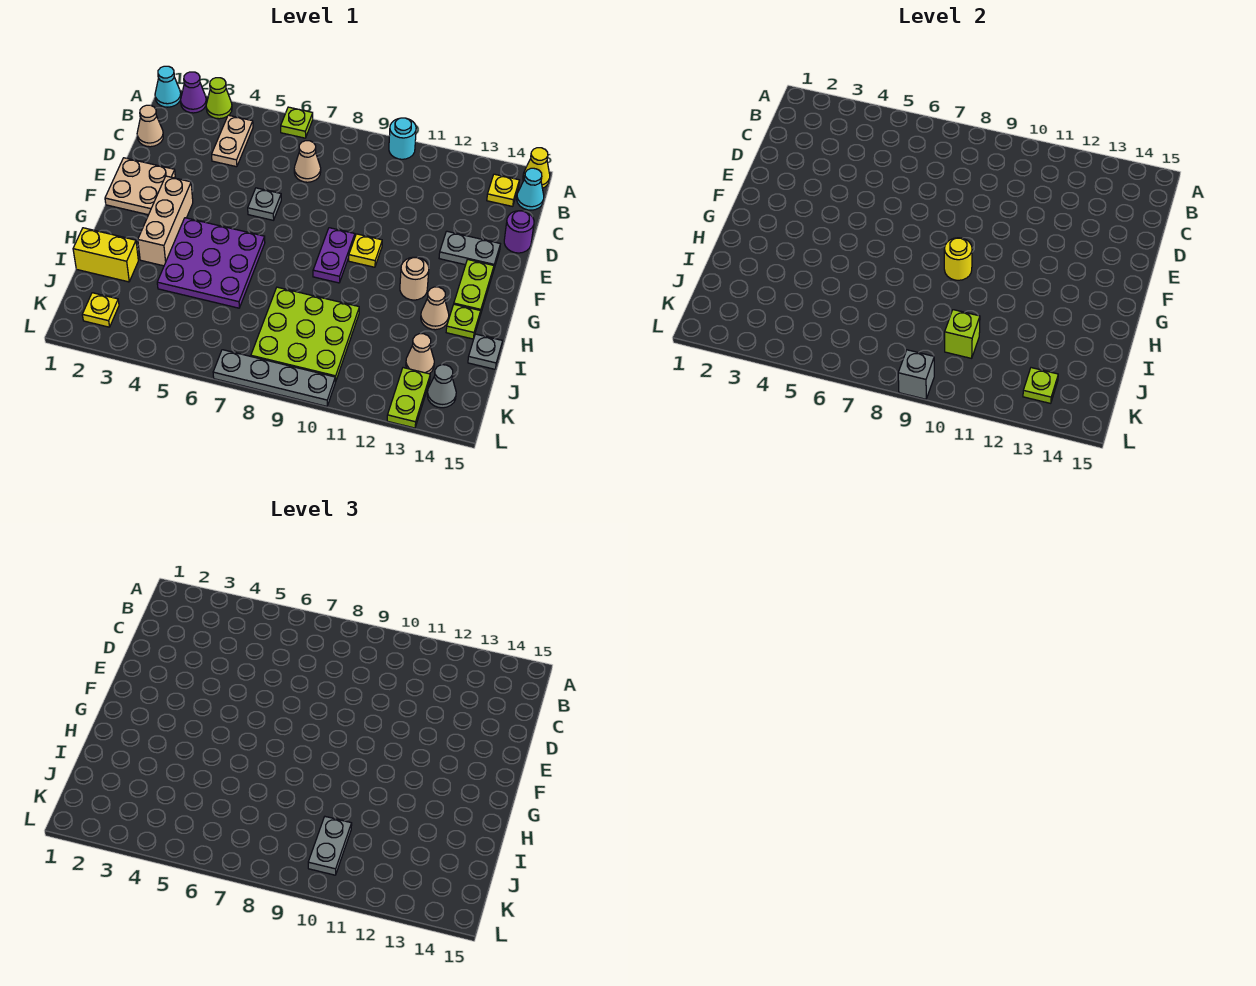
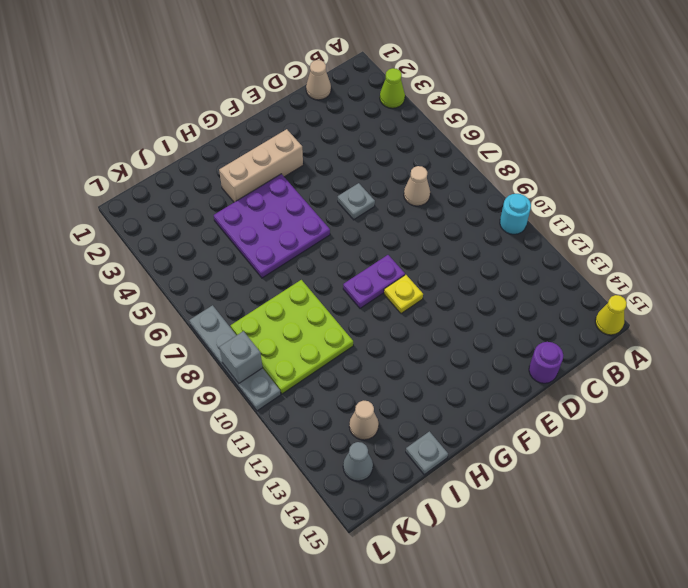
none -> cyan cone A1 level 1
none -> purple cone A2 level 1
none -> lime plate A6 level 1
none -> tan plate B4:C4 level 1

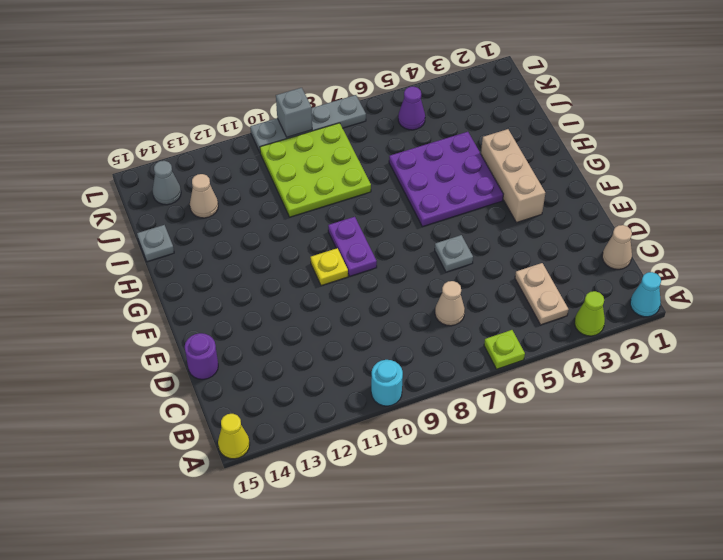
purple cone K5 level 1 -> purple cone A2 level 1
none -> yellow plate B14 level 1
none -> cyan cone B15 level 1
none -> tan plate E1:F2 level 1
none -> grey plate E13:E14 level 1

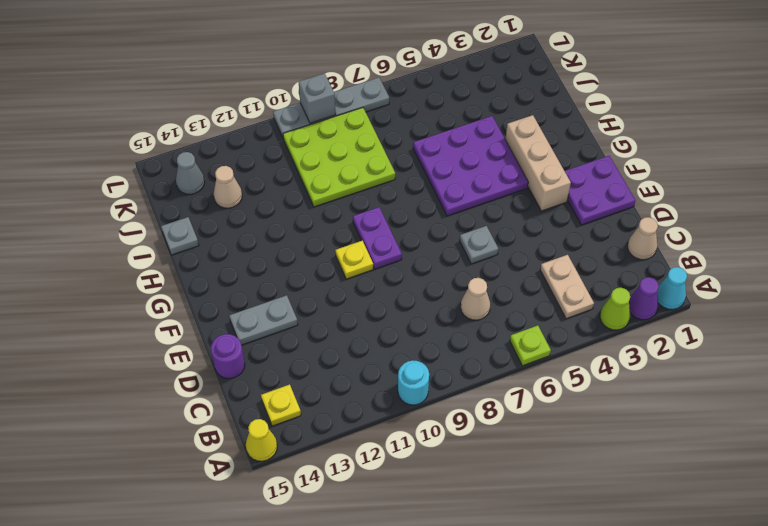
purple plate E1:F2 level 1 -> tan plate E1:F2 level 1
none -> cyan cone B15 level 1
none -> lime plate F14:G14 level 1
none -> tan round brick G12 level 1
none -> tan cone H13 level 1

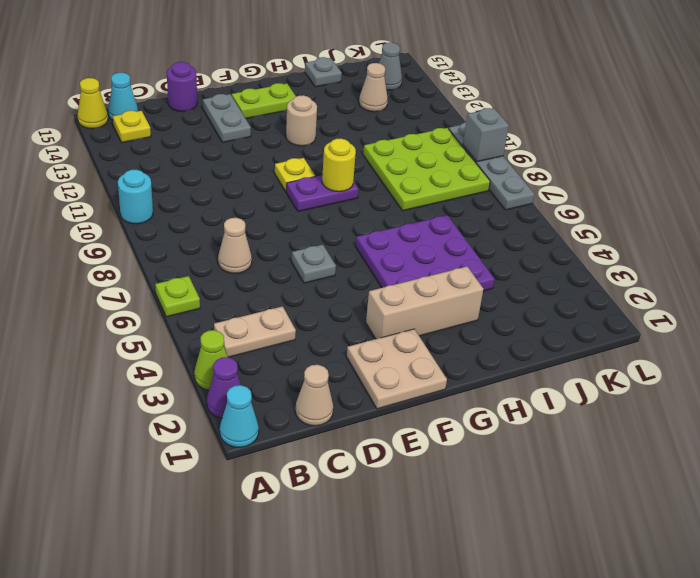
none -> tan cone H13 level 1
none -> lime plate H14 level 1
none -> yellow brick I1:I2 level 1
none -> yellow plate K2 level 1

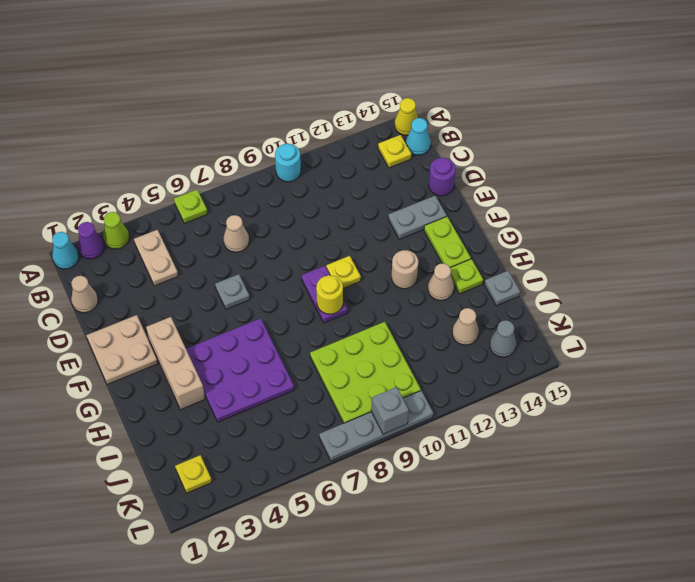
none -> yellow brick I1:I2 level 1
none -> lime plate K13:L13 level 1
none -> lime brick J10 level 2
none -> lime plate K13 level 2

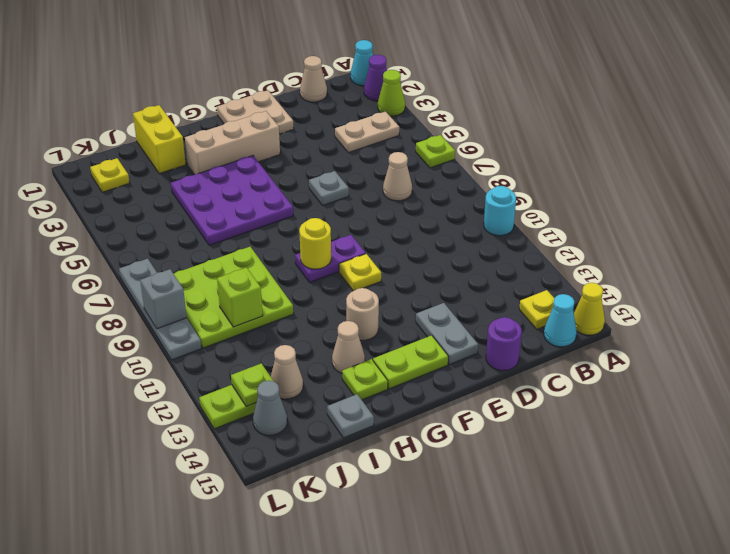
none -> grey plate J10:K10 level 3

